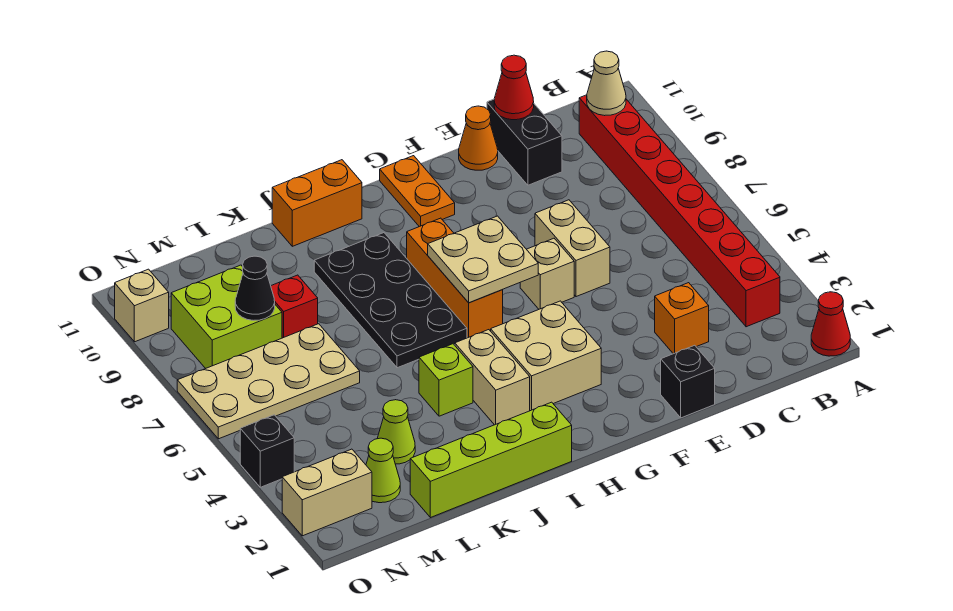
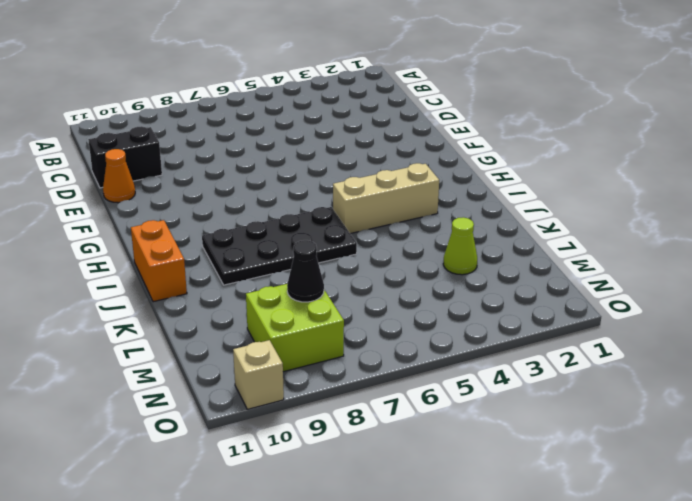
tan brick I3:I5 level 1 -> tan brick I3:I4 level 1
none -> red cone A1 level 1
none -> red brick B3:B10 level 1
none -> orange brick D3 level 1

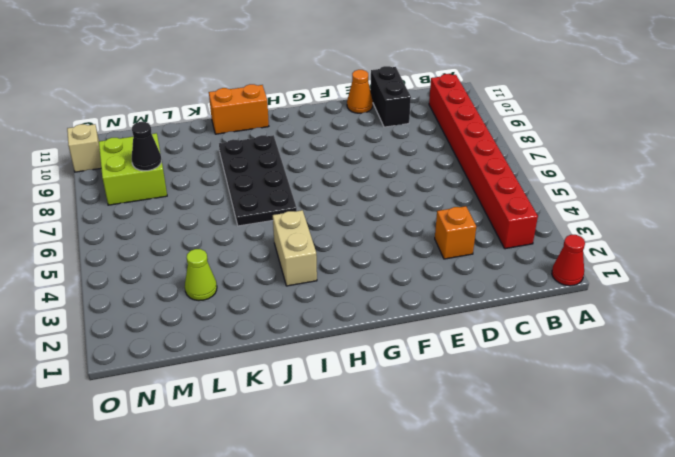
none -> black brick E1 level 1
none -> tan brick E6:E7 level 1
none -> tan brick F6 level 1

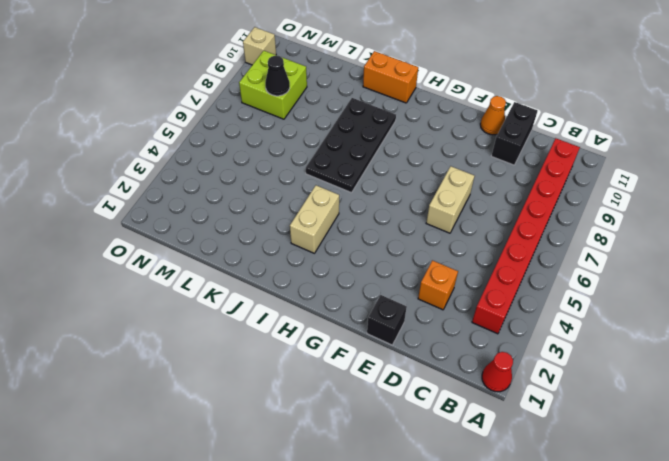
none -> tan brick F6 level 1
none -> tan brick G3:H4 level 1
none -> orange plate G10:G11 level 1

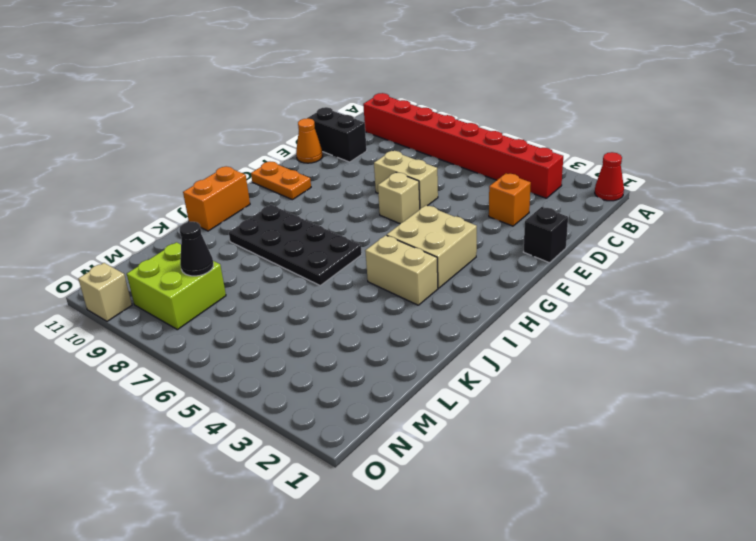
none -> orange brick H6:H8 level 1
none -> lime brick I1:L1 level 1
none -> lime brick J4 level 1

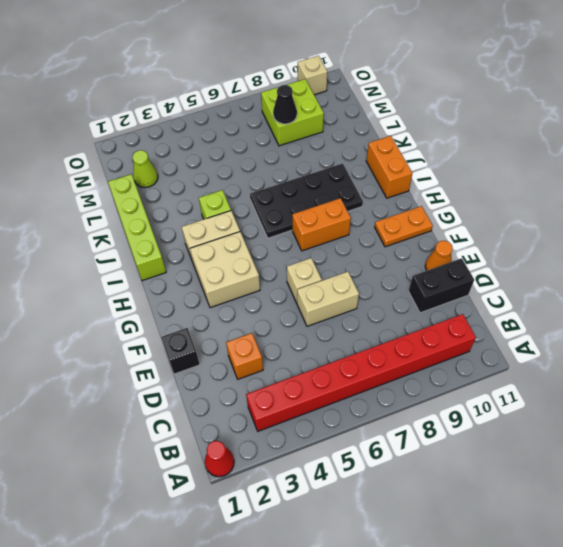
orange brick H7:H8 level 1 -> orange brick H6:H8 level 1
none -> lime cone L3 level 1
none -> tan plate L6:O7 level 1
none -> red brick L8 level 1

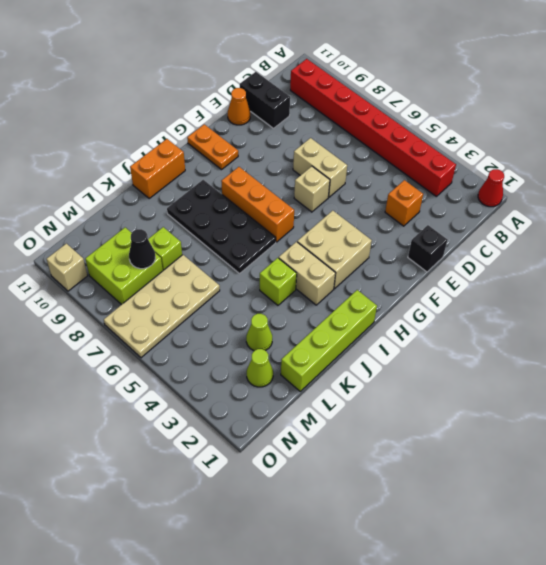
lime brick L8 level 1 -> red brick L8 level 1
none -> tan brick N2:O2 level 1
none -> black brick O4 level 1
none -> tan cone B10 level 2

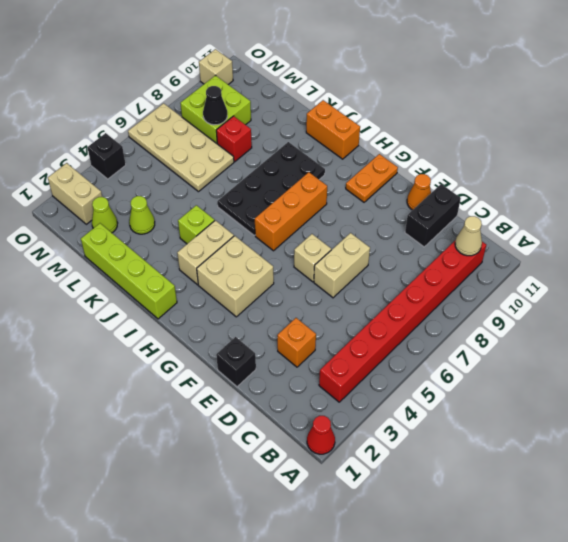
none -> red cone D11 level 2
none -> tan plate G6:H7 level 2

